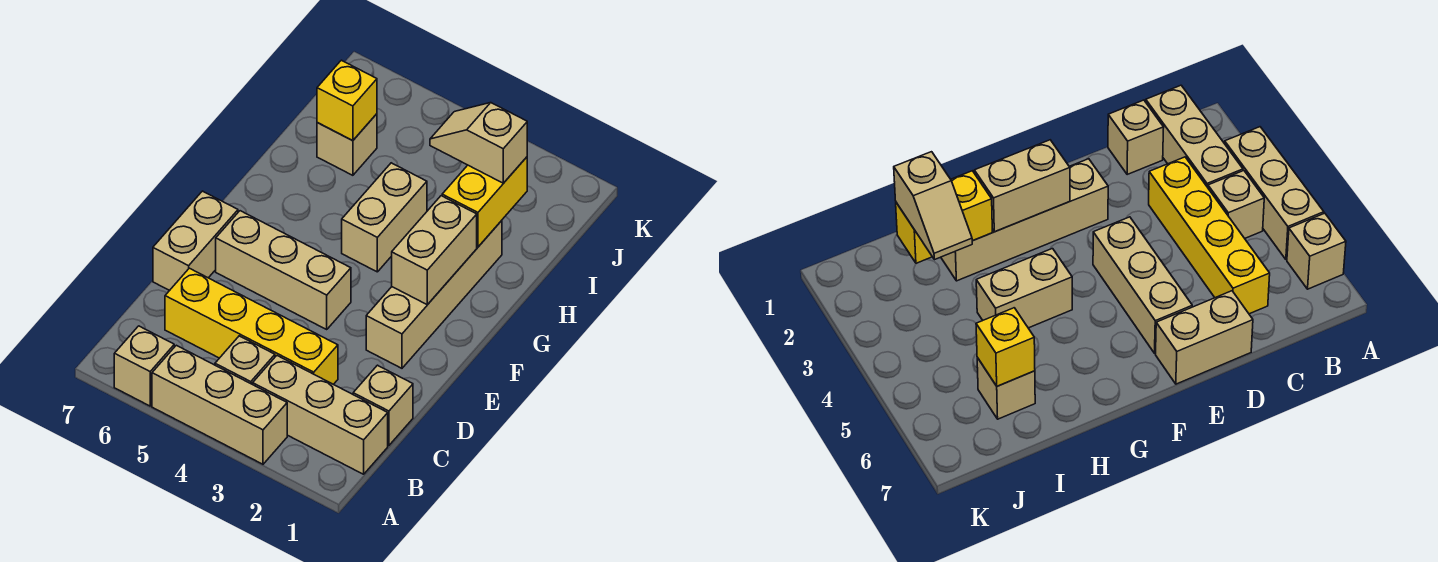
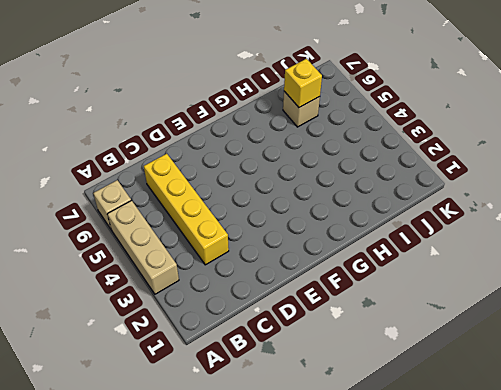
none -> tan brick B1:B3 level 1
none -> tan brick B4 level 1
none -> tan brick C1 level 1

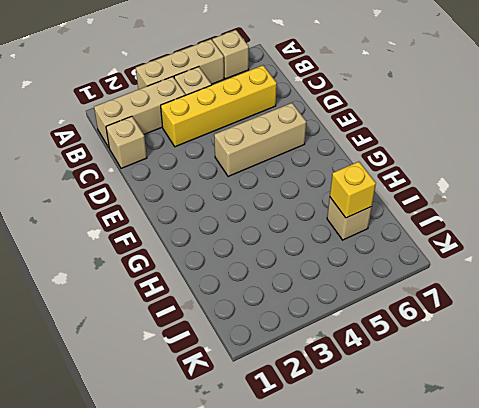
none -> tan brick D7:E7 level 1
none -> tan brick E2:H2 level 1
none -> tan brick G4:H4 level 1

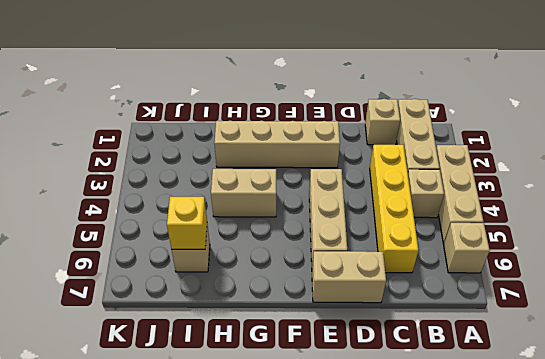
none -> tan brick F2:G2 level 2
none -> yellow brick H2:I2 level 2
none -> tan slope I2:I3 level 3 top 2

